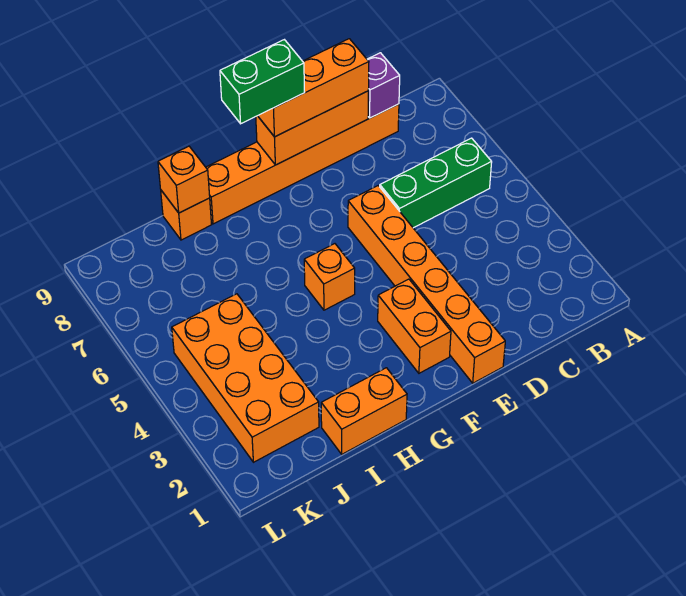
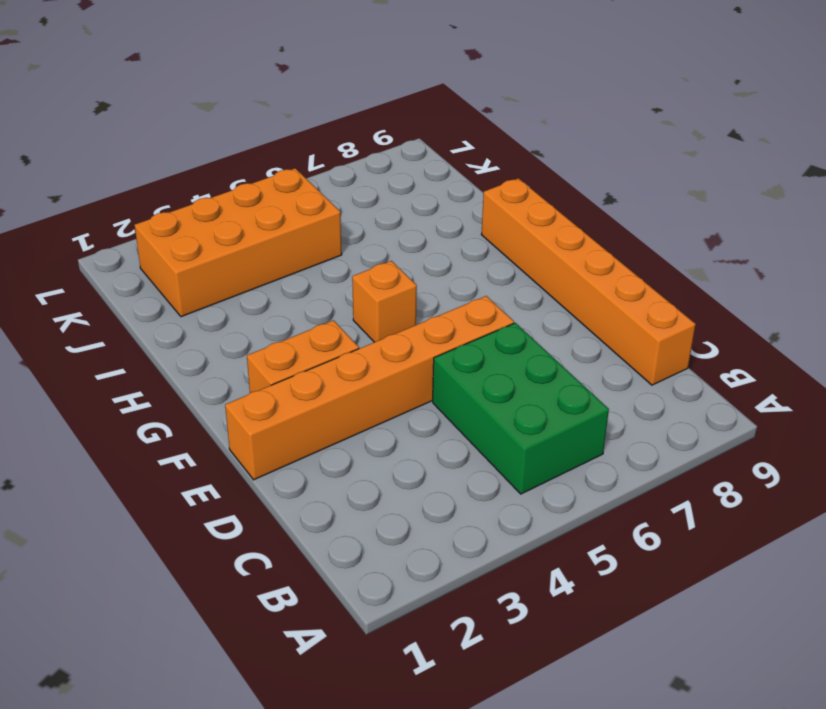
green brick B5:D6 level 1 -> green brick B6:D6 level 1
none -> orange brick H1:I1 level 1
none -> orange brick I9 level 1
none -> purple brick C9 level 2

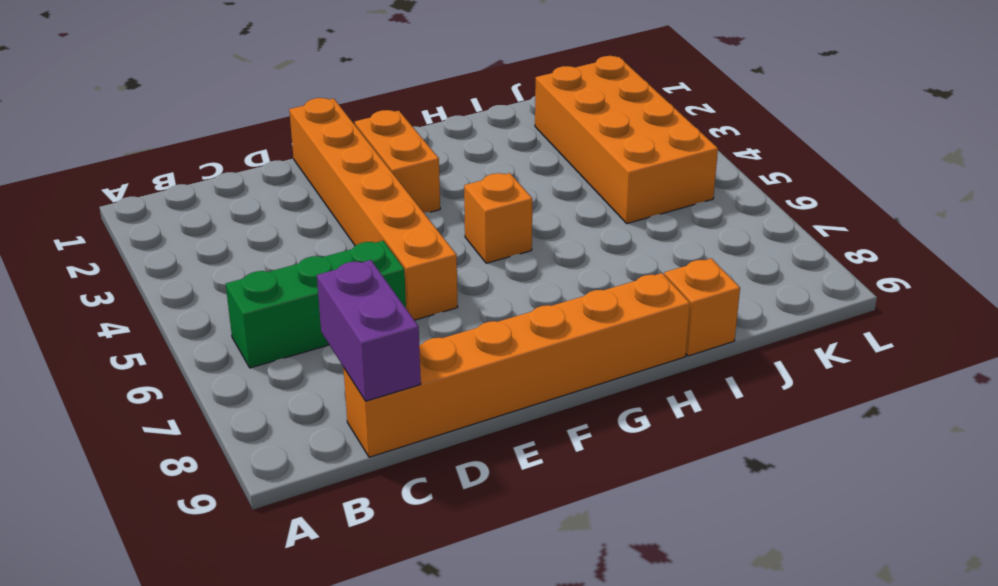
purple brick C8:C9 level 2 -> purple brick C9 level 2
none -> orange brick H1:I1 level 1
none -> orange brick D9:F9 level 2
none -> orange brick I9 level 2

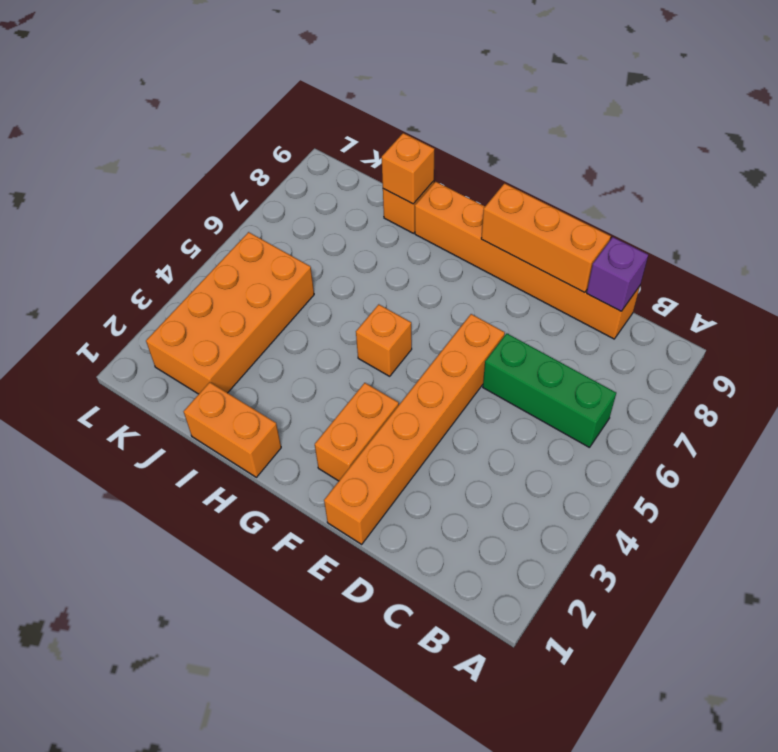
none -> orange brick D9:F9 level 3
none -> green brick F9:G9 level 4

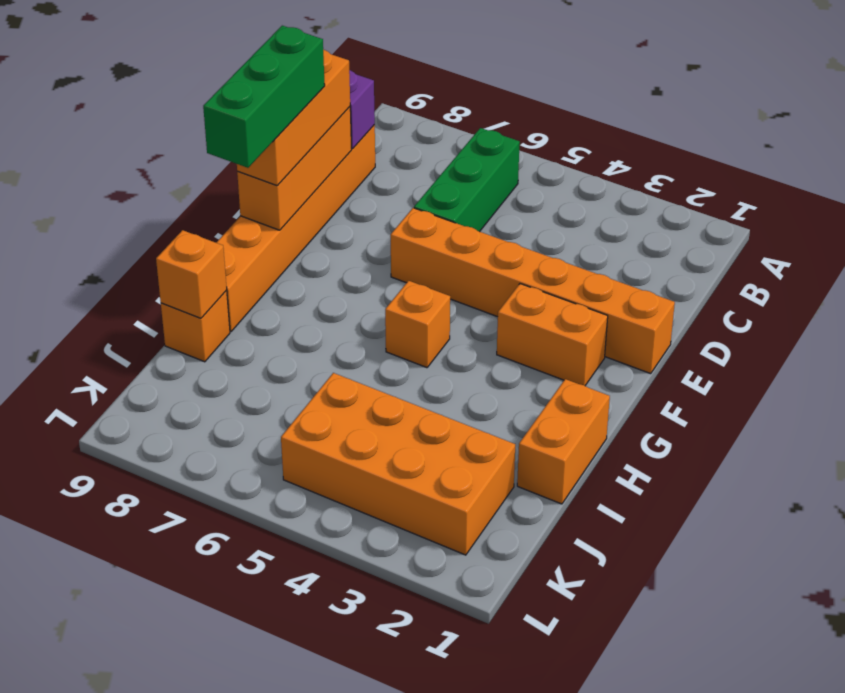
green brick E9:G9 level 4 -> green brick F9:G9 level 4

